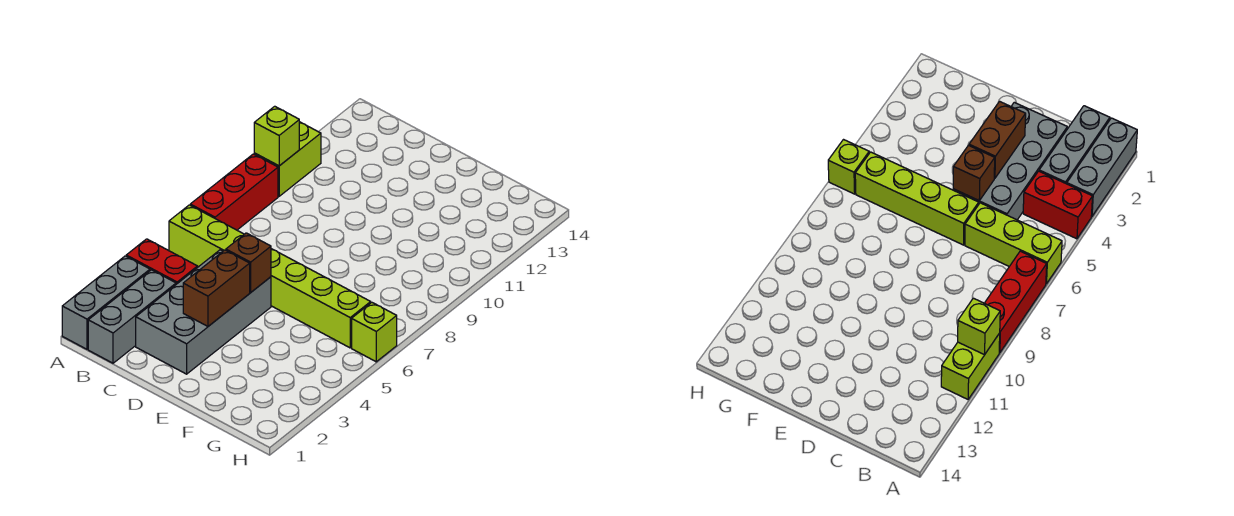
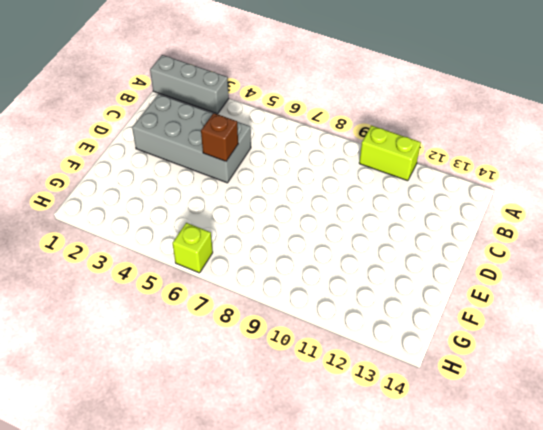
none -> red brick A4:B4 level 1
none -> lime brick A6:C6 level 1
none -> red brick A7:A9 level 1

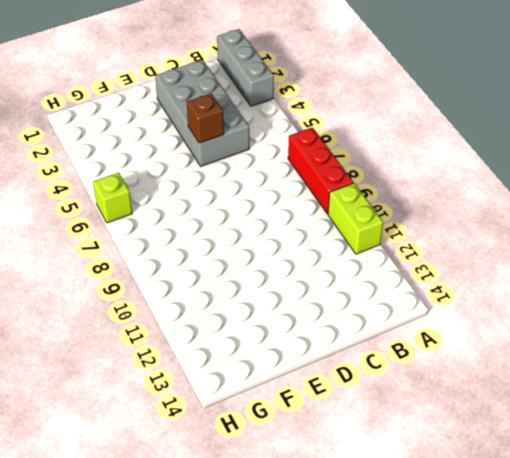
none -> red brick A4:B4 level 1
none -> lime brick A6:C6 level 1
none -> grey brick B1:B3 level 1

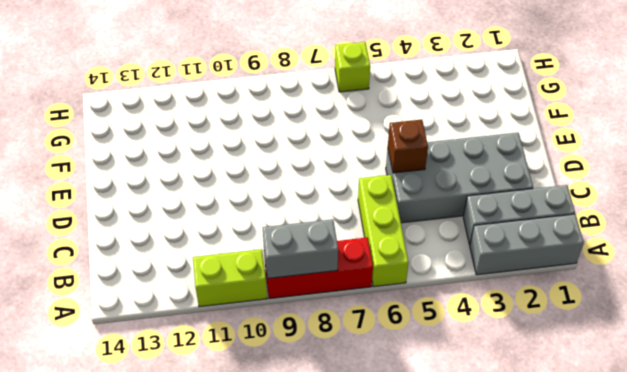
grey brick A8:A9 level 2 -> none
none -> red brick A4:B4 level 1
none -> lime brick D6:G6 level 1
none -> lime brick A10 level 2

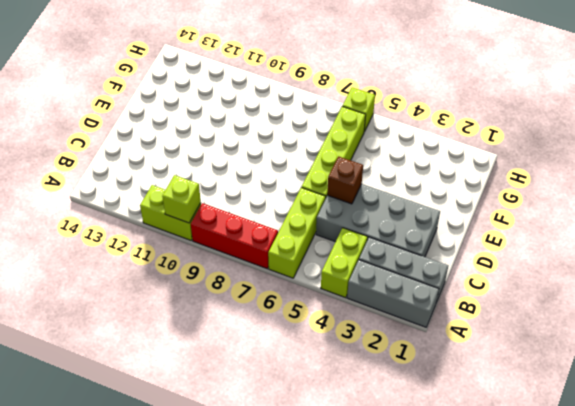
lime brick A4:B4 level 1 -> red brick A4:B4 level 1
none -> brown brick D3:D4 level 2

